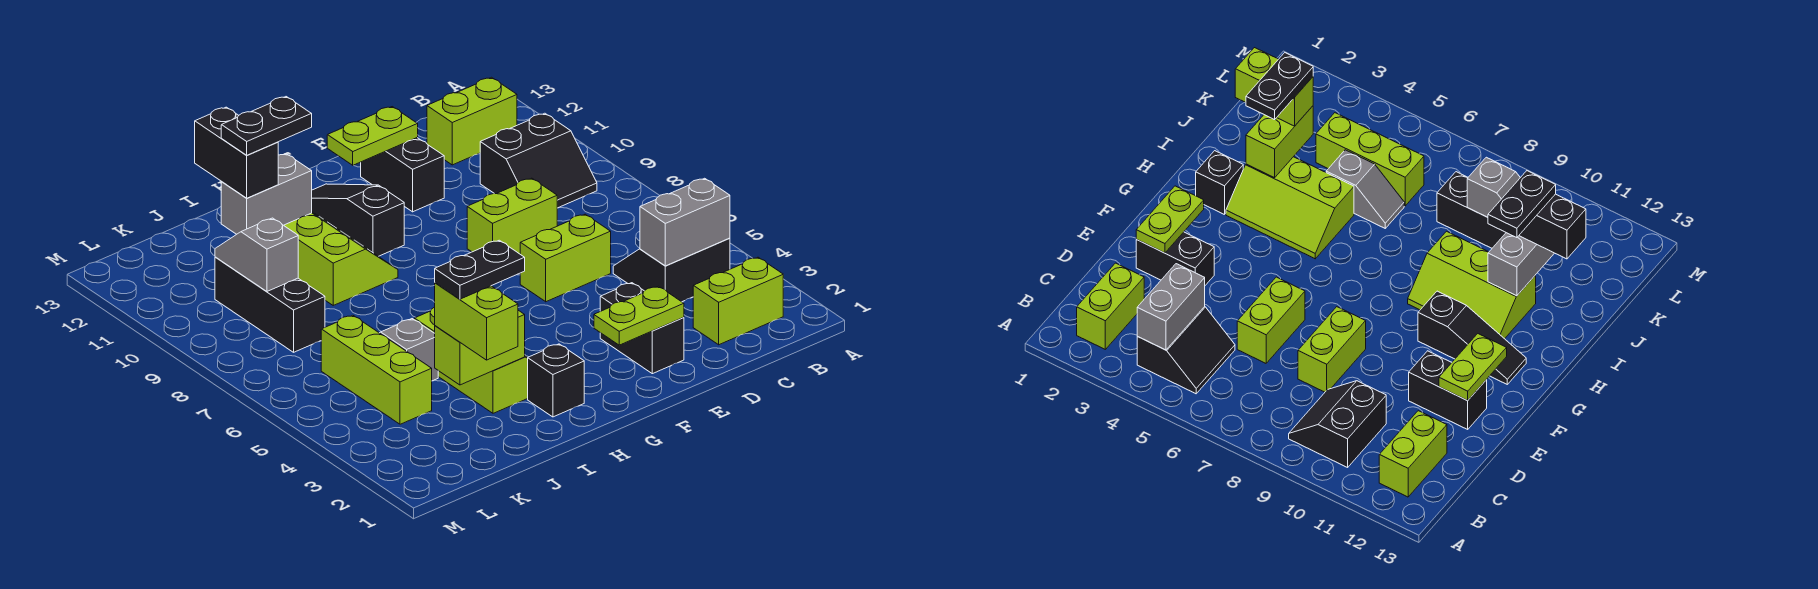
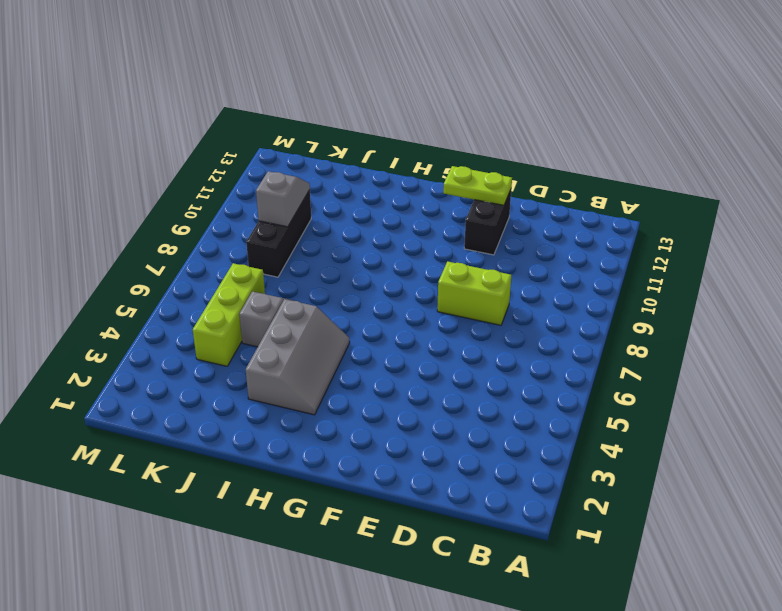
grey slope H3:I5 level 1 top I -> lime slope H3:I5 level 1 top I
none -> lime brick B2:C2 level 1
none -> black slope B4:C5 level 1 top 4
none -> black slope B9:C10 level 1 top 10

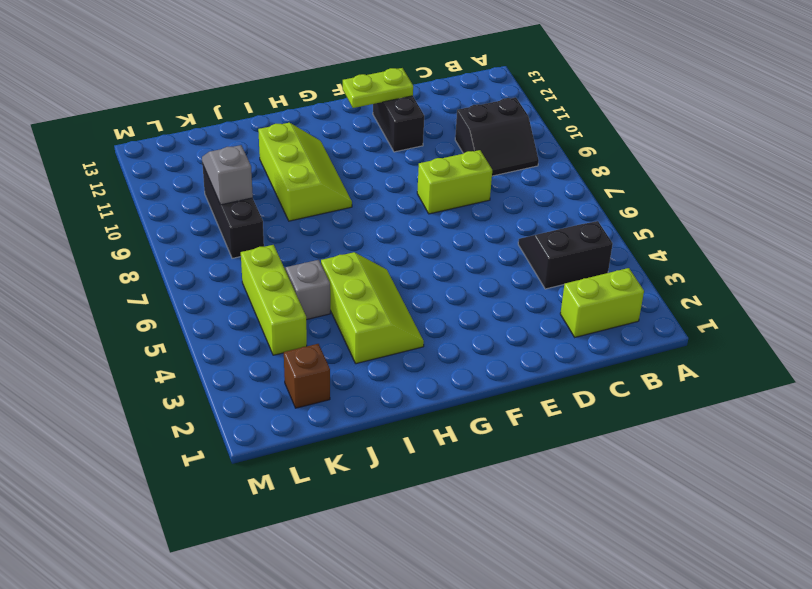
brown brick K2 level 1 -> none
none -> lime brick B12:C12 level 1
none -> lime brick D6:E6 level 1
none -> black brick E2:E3 level 1

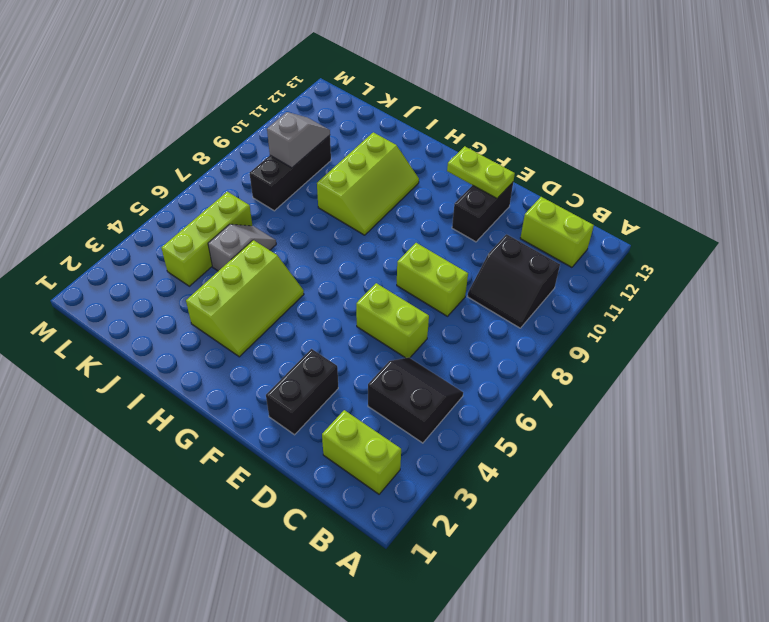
none -> black slope G10:G12 level 1 top 10
none -> black brick H2 level 1
none -> grey brick B4:C4 level 2

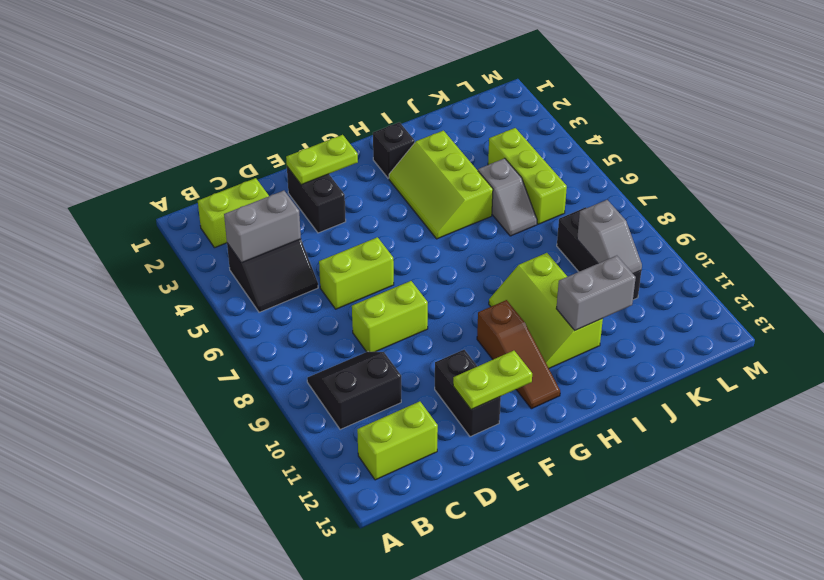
brown slope G10:G12 level 1 top 10 -> black slope G10:G12 level 1 top 10
none -> lime brick I3:J3 level 2
none -> lime brick J2:J3 level 3
none -> black brick J11:J12 level 3

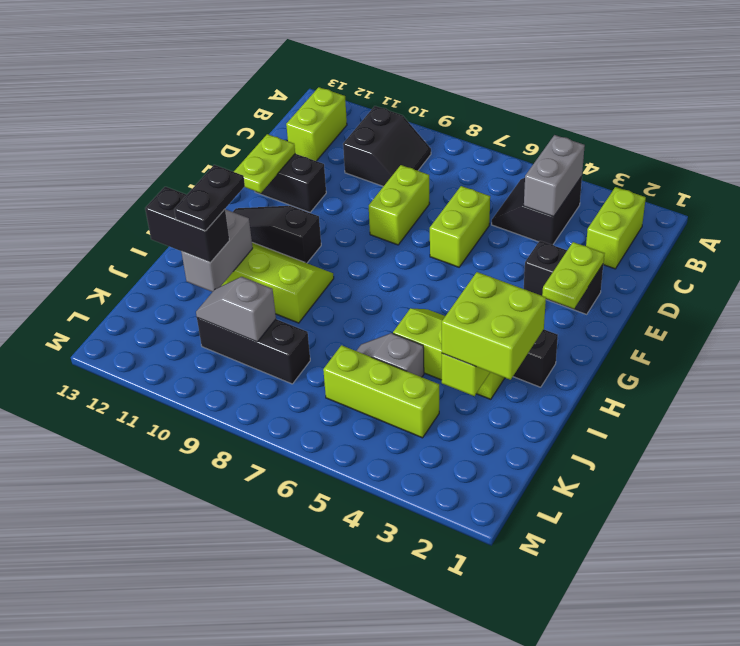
lime brick I2:J3 level 3 -> lime brick J2:J3 level 3
none -> black plate I3:J3 level 4

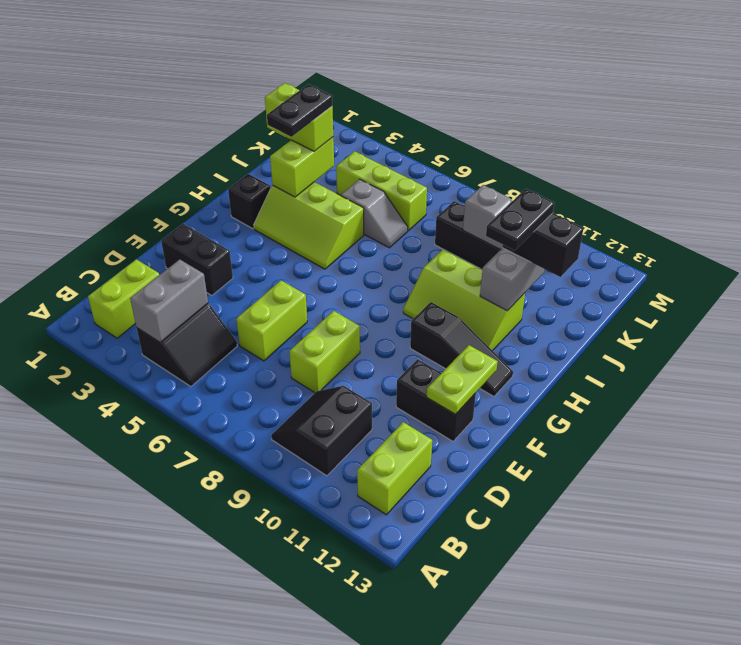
none -> lime plate E2:F2 level 2

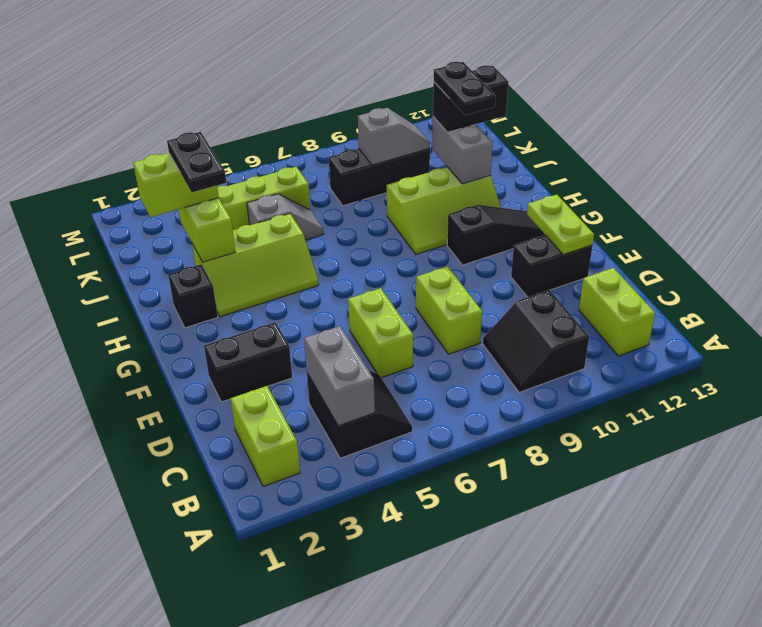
none -> lime plate E2:F2 level 2

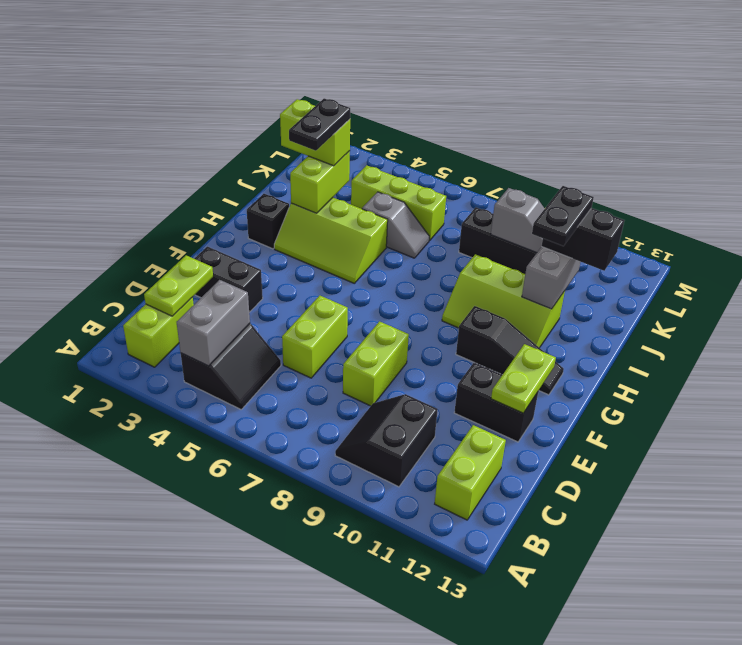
lime plate C2:D2 level 2 -> lime plate E2:F2 level 2

